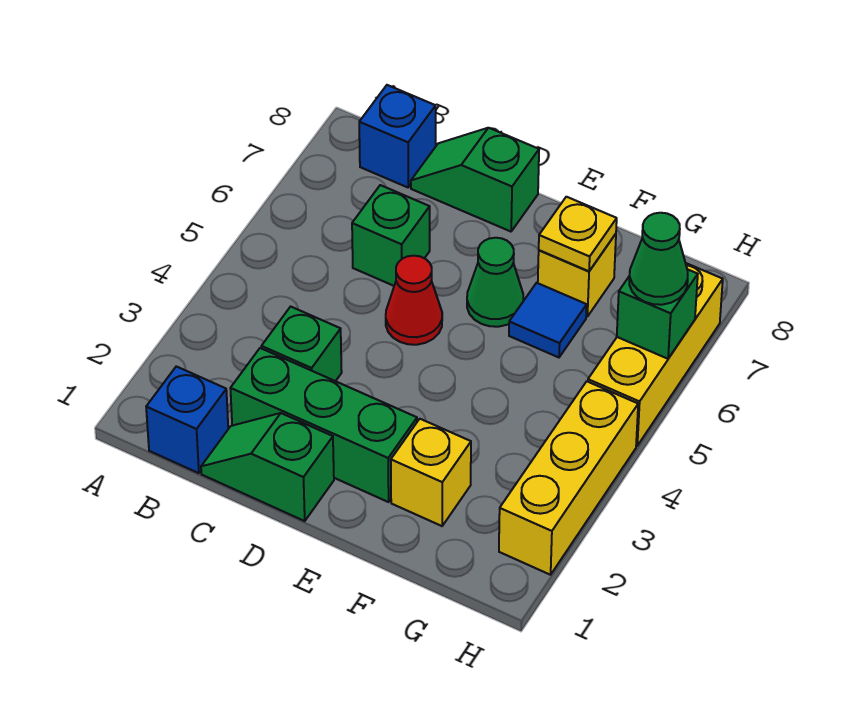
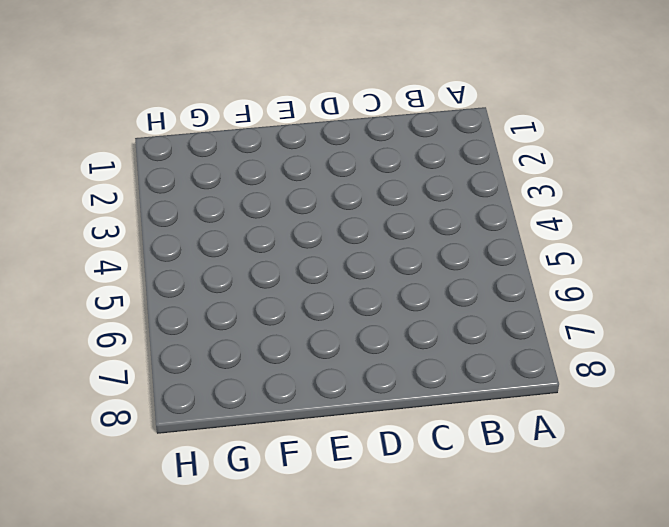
none -> blue brick B1 level 1
none -> blue brick B8 level 1
none -> green slope C1:D1 level 1 top D

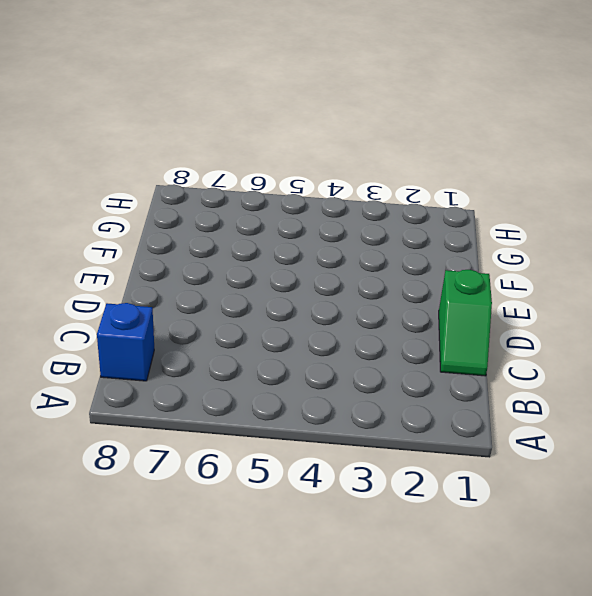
none -> blue brick B1 level 1
none -> green brick C2:E2 level 1
none -> green brick C3 level 1

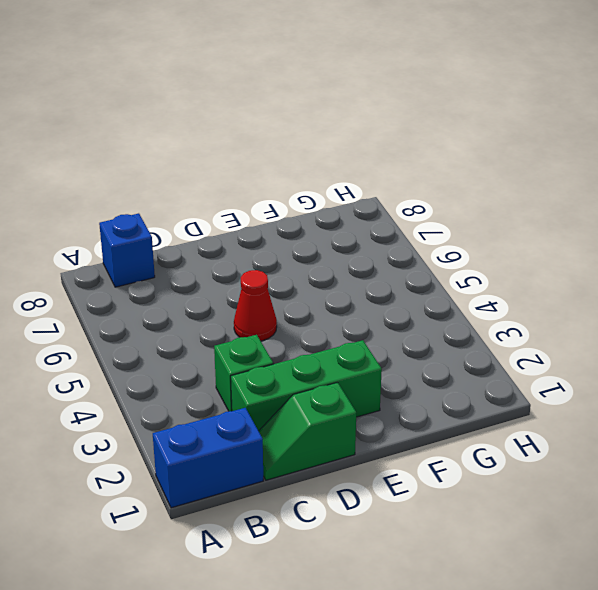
blue brick A1:B1 level 1 -> blue brick B1 level 1
none -> green brick C6 level 1
none -> green slope C8:D8 level 1 top D
none -> green cone E6 level 1

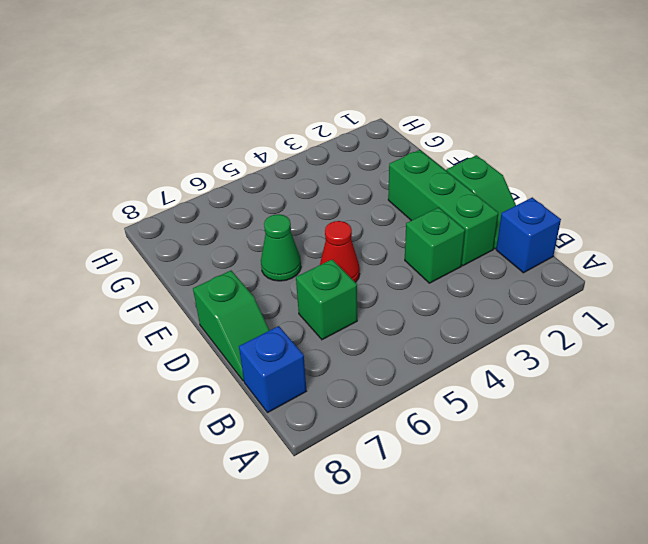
none -> yellow brick F2 level 1
none -> blue tile F6 level 1
none -> yellow brick F7 level 1

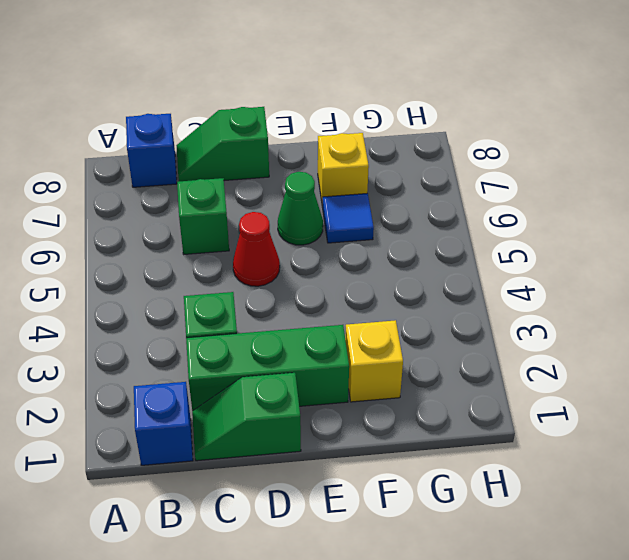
none -> yellow brick H2:H4 level 1
none -> yellow brick H5:H7 level 1
none -> yellow plate F7 level 2

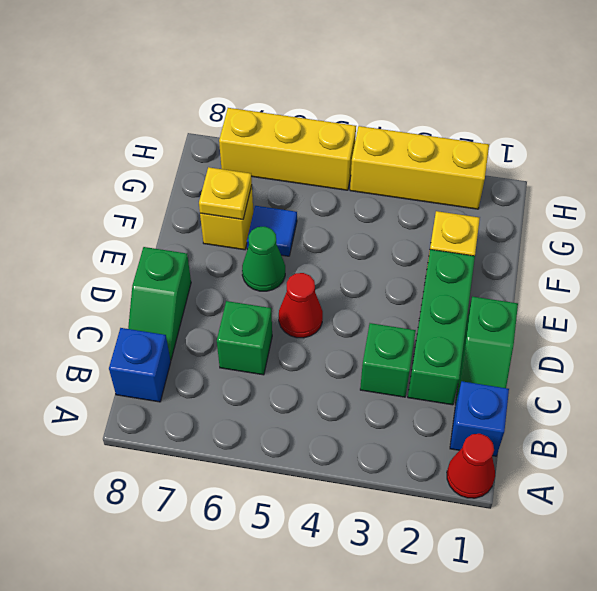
red cone A1 level 1 -> none
none -> green brick H6 level 2
none -> green cone H6 level 3

